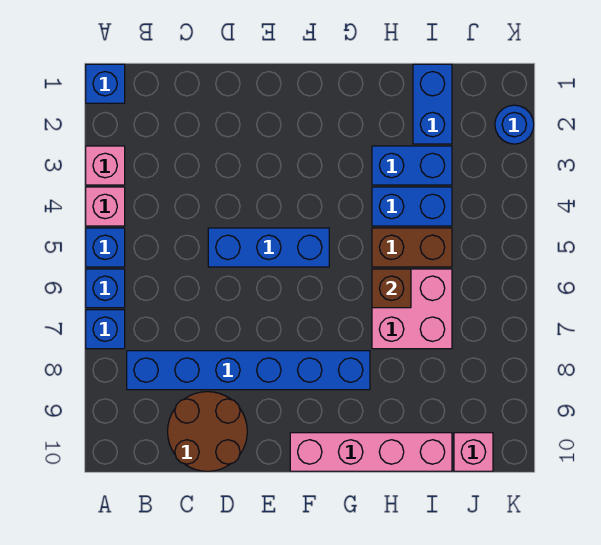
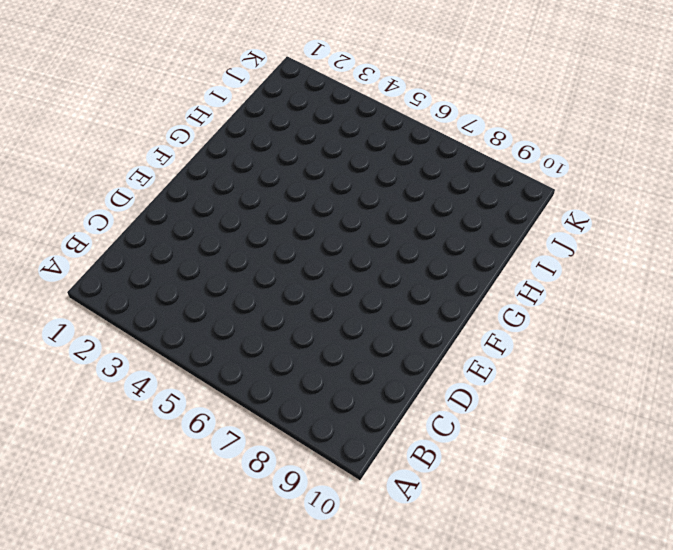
none -> blue brick A1 level 1
none -> pink brick A3 level 1
none -> pink brick A4 level 1

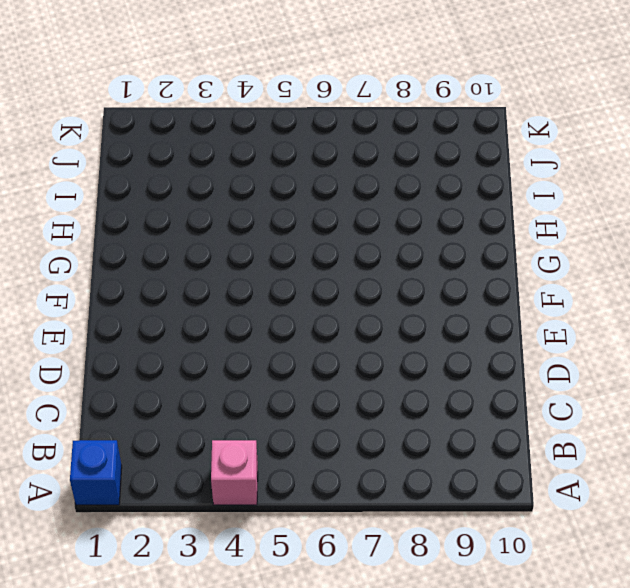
none -> pink brick A3 level 1
none -> blue brick A5 level 1
none -> blue brick A6 level 1

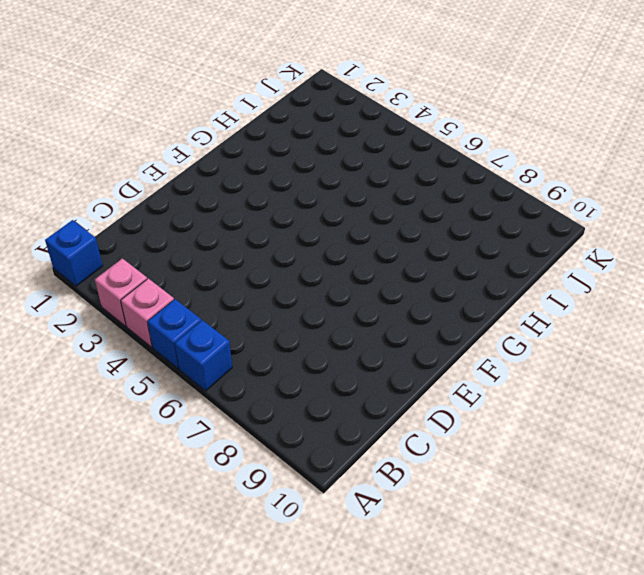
none -> blue brick A7 level 1
none -> blue brick B8:G8 level 1
none -> brown round brick C9:D10 level 1

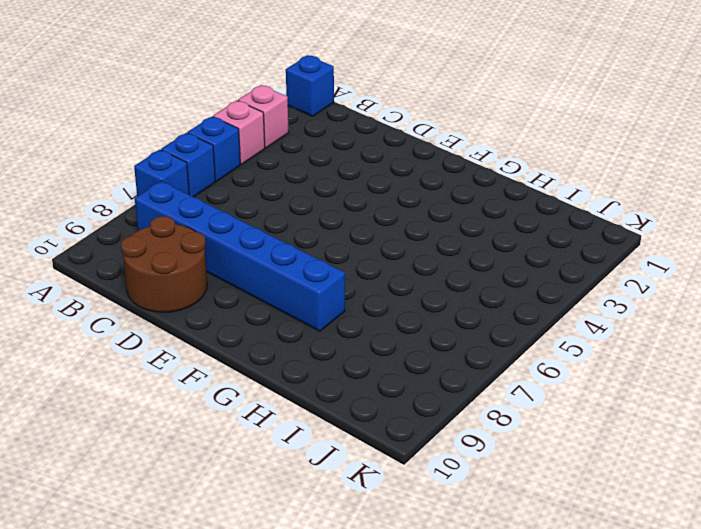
none -> blue brick D5:F5 level 1
none -> pink brick F10:I10 level 1
none -> blue brick H3:I3 level 1

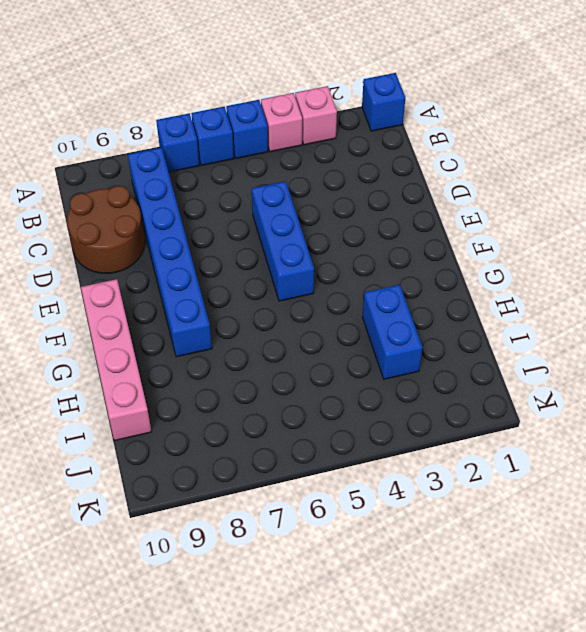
none -> blue brick H4:I4 level 1
none -> brown brick H5:I5 level 1
none -> pink brick H6:I7 level 1

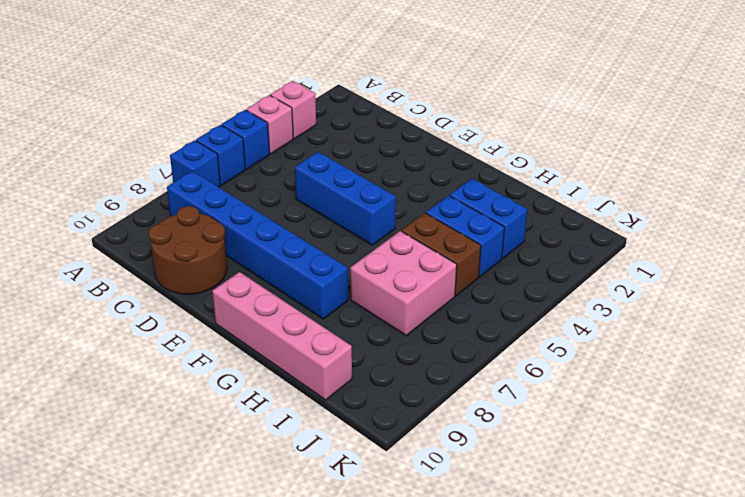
none -> blue brick A1 level 1
none -> blue brick I1:I2 level 1
none -> pink brick J10 level 1

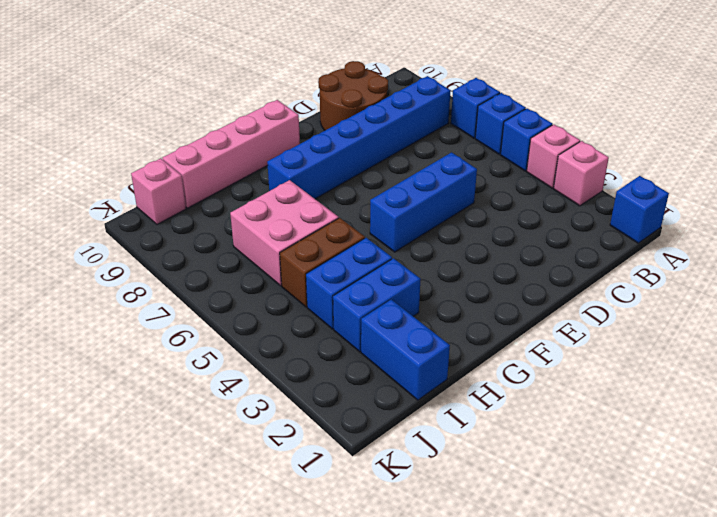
none -> blue round brick K2 level 1
none -> brown brick H6 level 2

